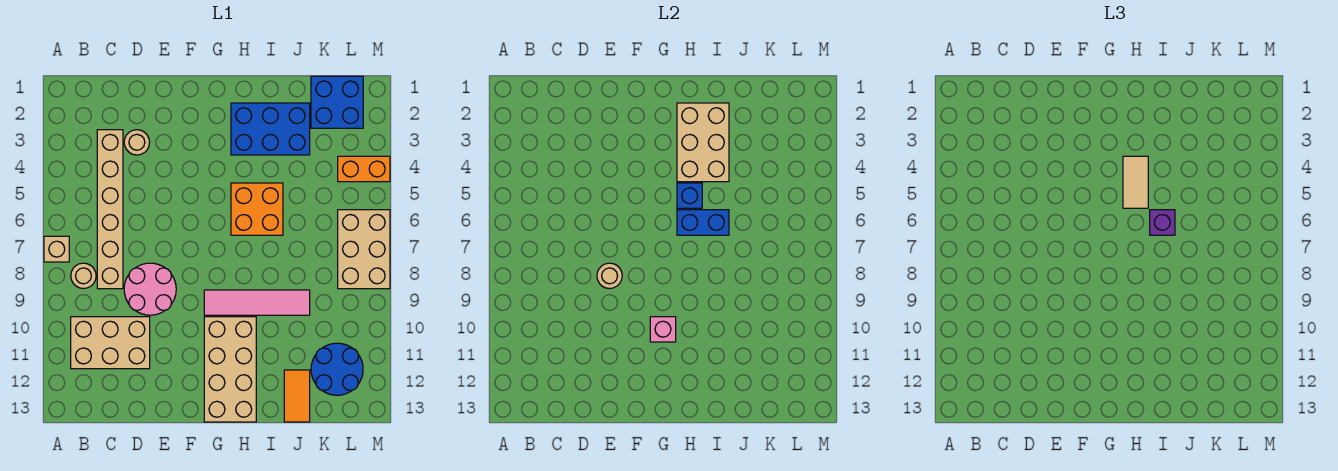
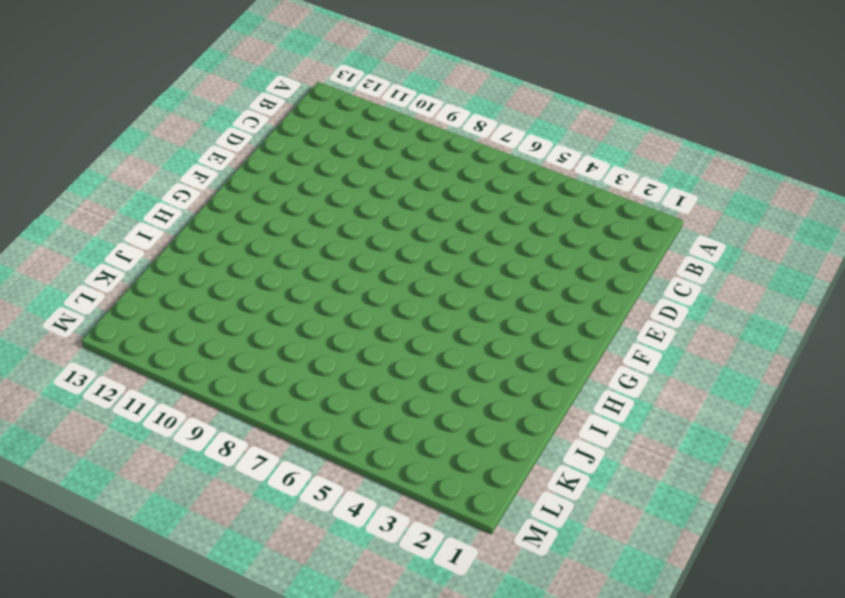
none -> tan brick A7 level 1
none -> tan round brick B8 level 1
none -> tan brick B10:D11 level 1

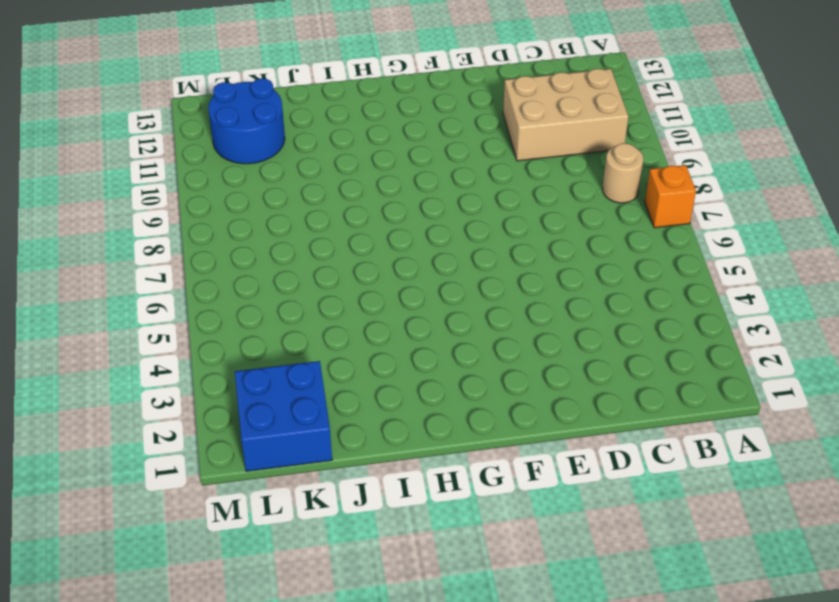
orange brick A7 level 1 -> tan brick A7 level 1
none -> tan brick C3:C8 level 1
none -> tan round brick D3 level 1
none -> pink round brick D8:E9 level 1

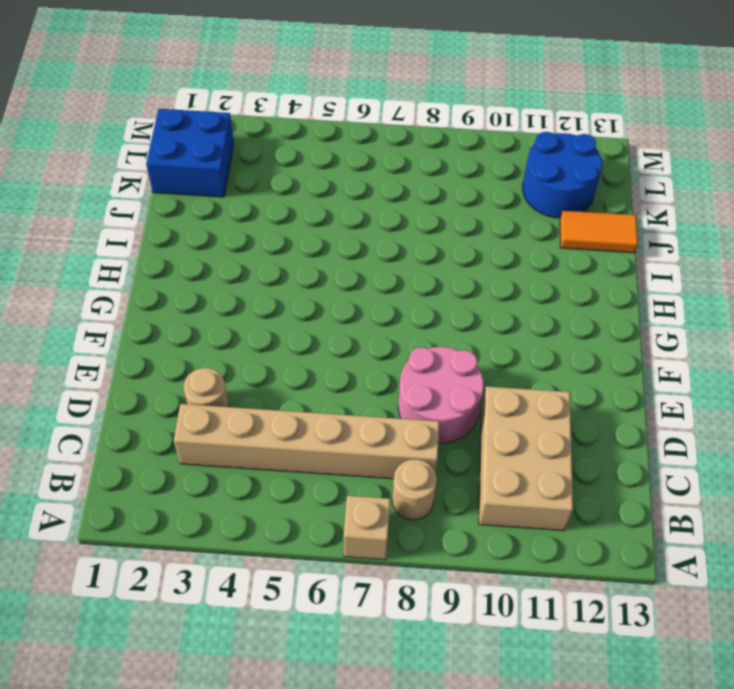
none -> pink tile G9:J9 level 1
none -> tan brick G10:H13 level 1
none -> blue brick H2:J3 level 1

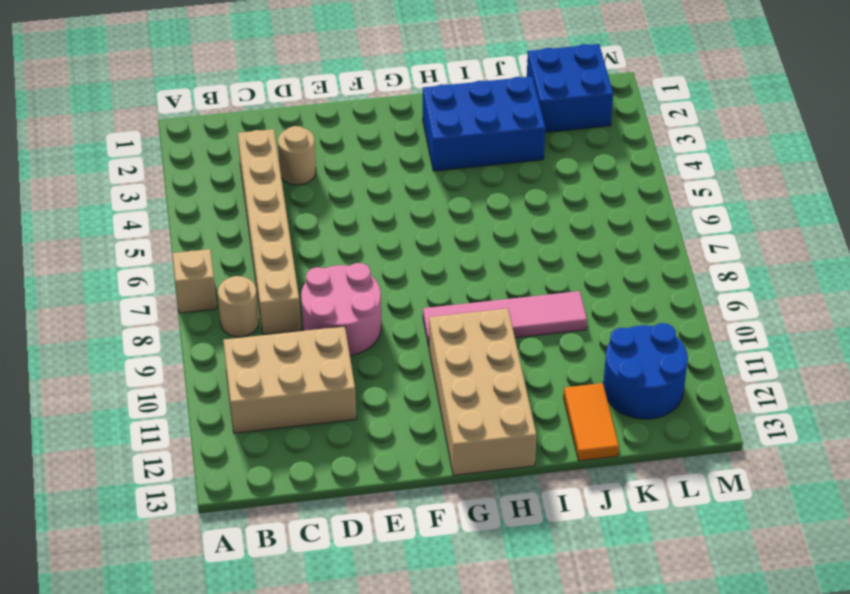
none -> orange brick H5:I6 level 1
none -> orange brick L4:M4 level 1
none -> tan brick L6:M8 level 1

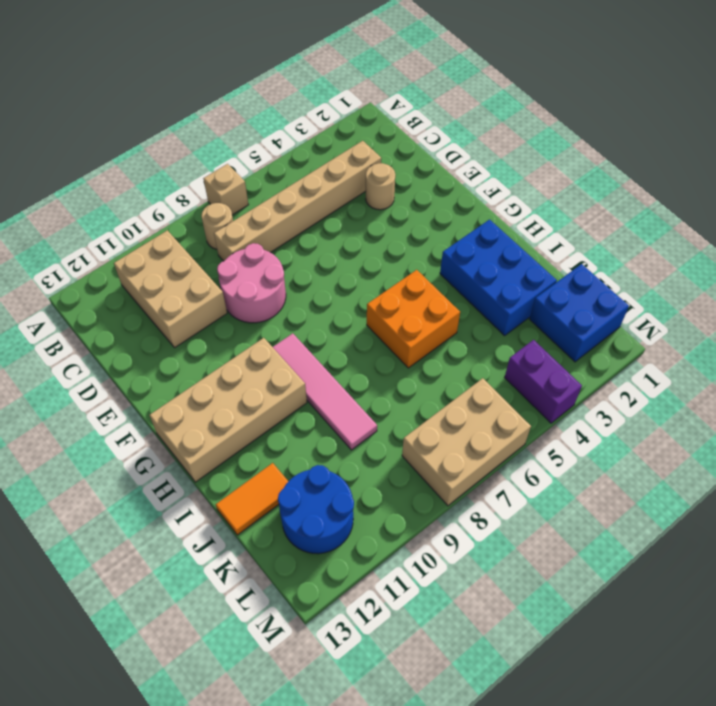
purple brick L4:M4 level 1 -> orange brick L4:M4 level 1
none -> tan round brick E8 level 2
none -> pink brick G10 level 2
none -> tan brick H2:I4 level 2

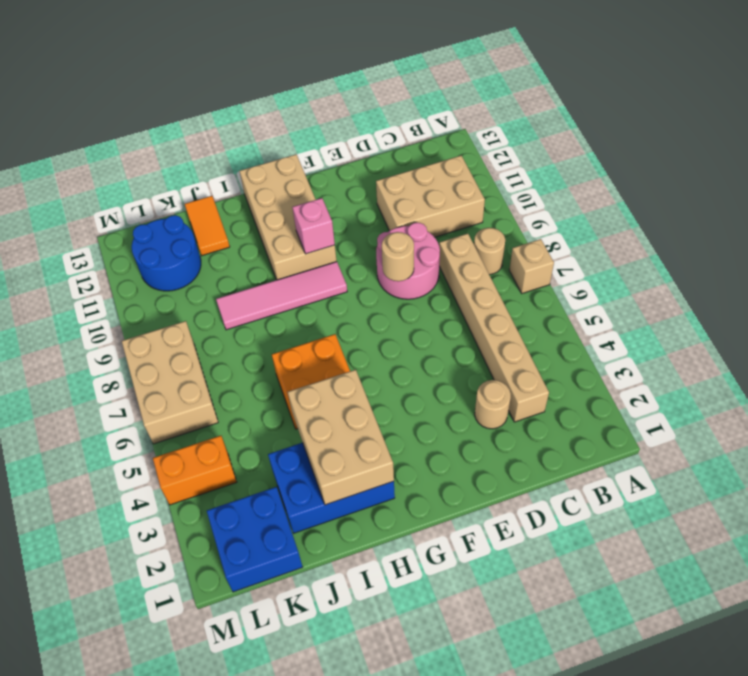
none -> blue brick H5 level 2
none -> blue brick H6:I6 level 2
none -> tan tile H4:H5 level 3

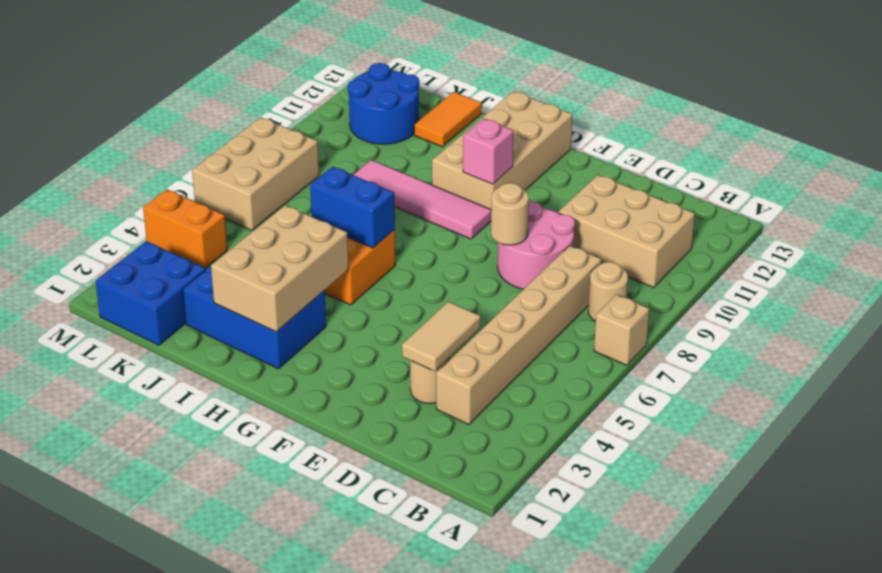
tan tile D3:D4 level 2 -> tan tile H4:H5 level 3
none -> blue brick H5 level 2
none -> purple brick I6 level 3

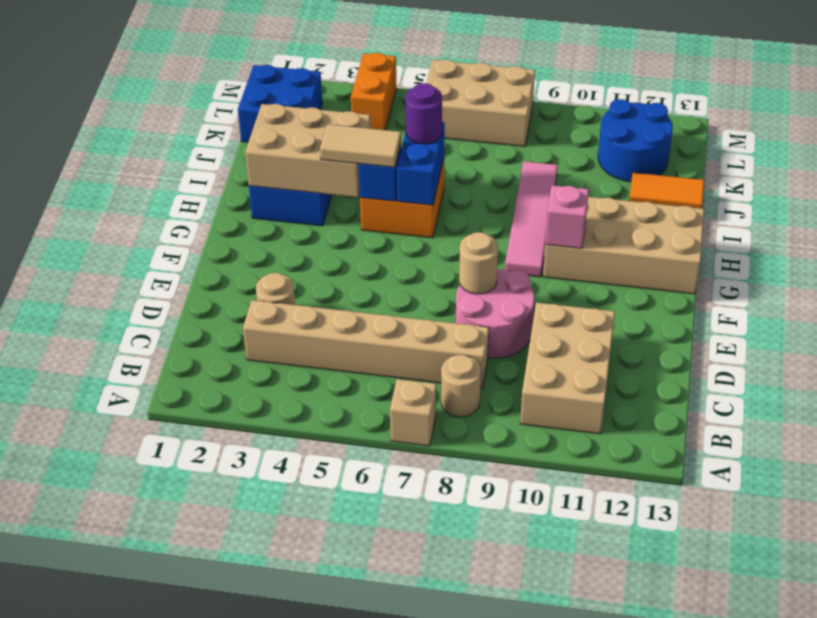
purple round brick I6 level 3 -> purple brick I6 level 3

